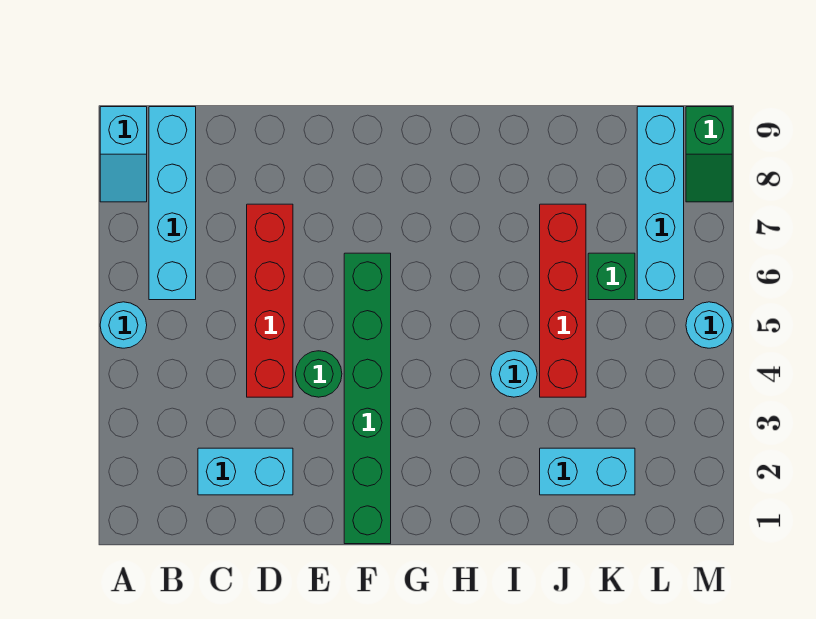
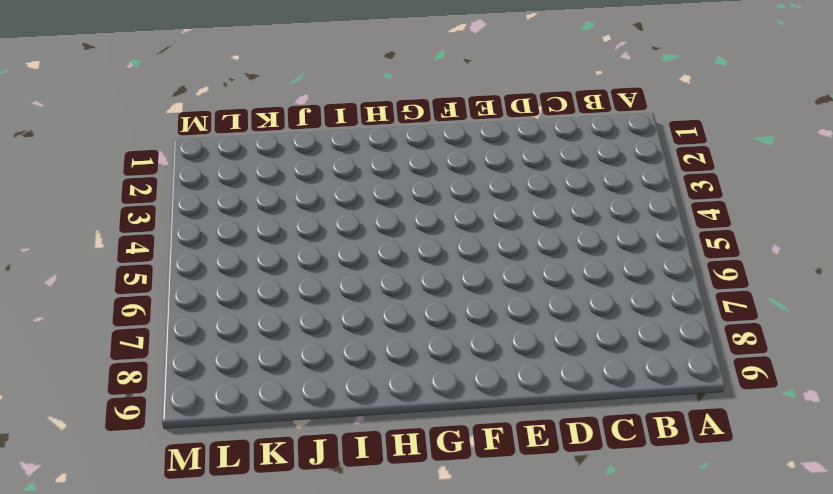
none -> cyan round brick A5 level 1
none -> cyan slope A8:A9 level 1 top 9
none -> cyan brick B6:B9 level 1

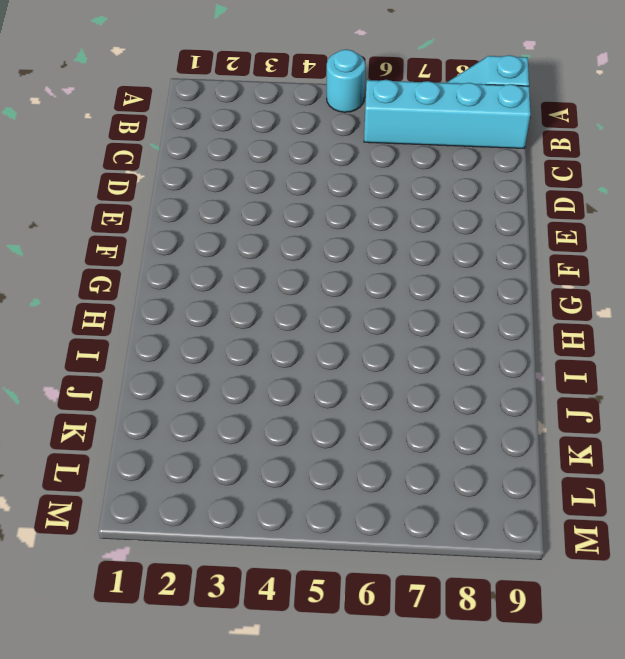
none -> cyan brick C2:D2 level 1
none -> red brick D4:D7 level 1
none -> green round brick E4 level 1

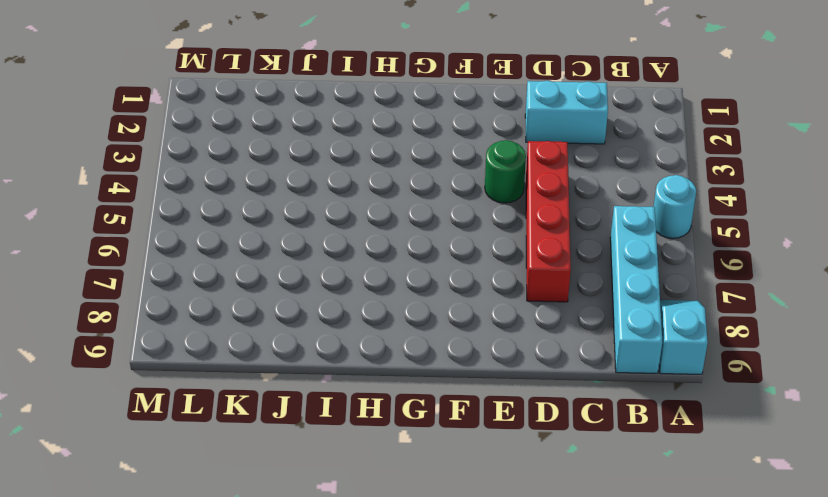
none -> green brick F1:F6 level 1
none -> cyan round brick I4 level 1
none -> cyan brick J2:K2 level 1

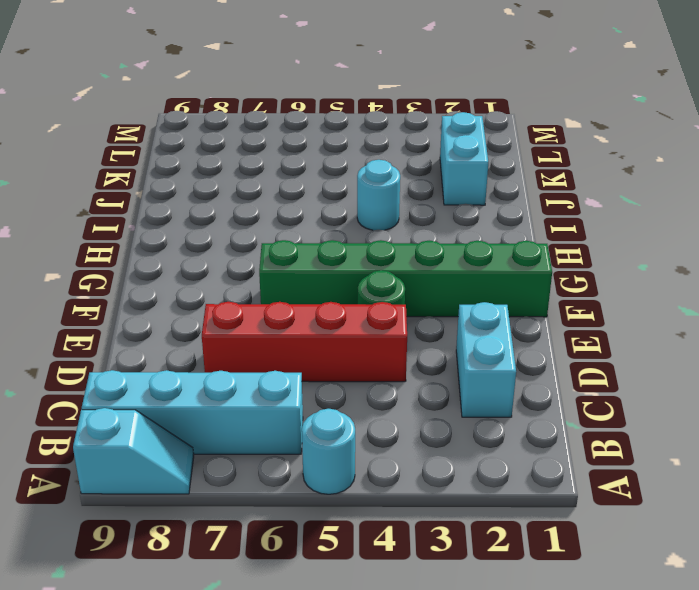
none -> red brick J4:J7 level 1
none -> green brick K6 level 1
none -> cyan brick L6:L9 level 1

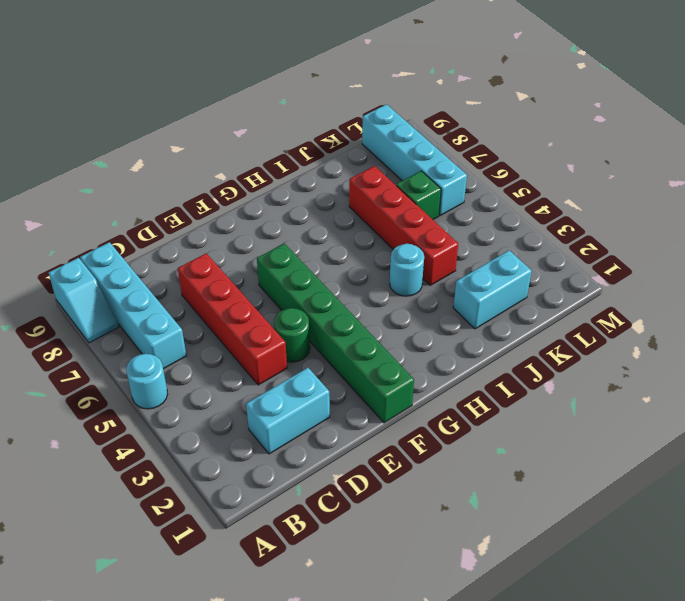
none -> cyan round brick M5 level 1
none -> green slope M8:M9 level 1 top 9

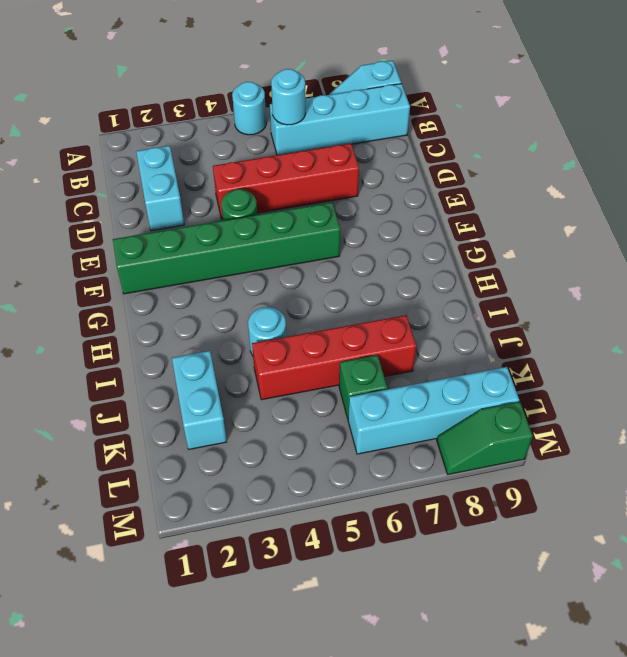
cyan round brick B6 level 2 -> cyan round brick M5 level 1

